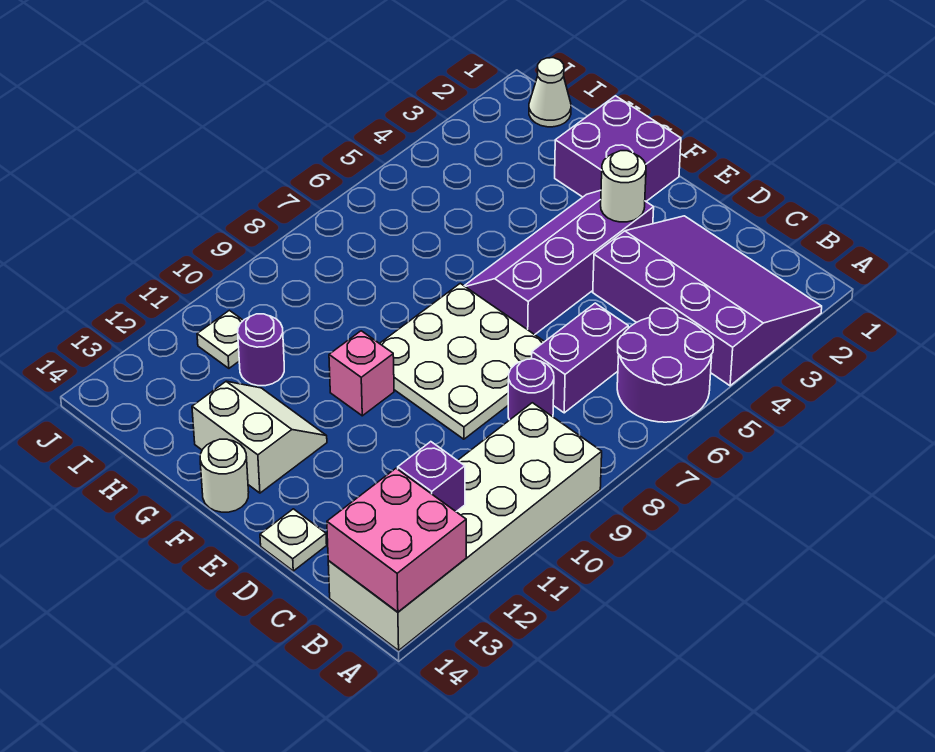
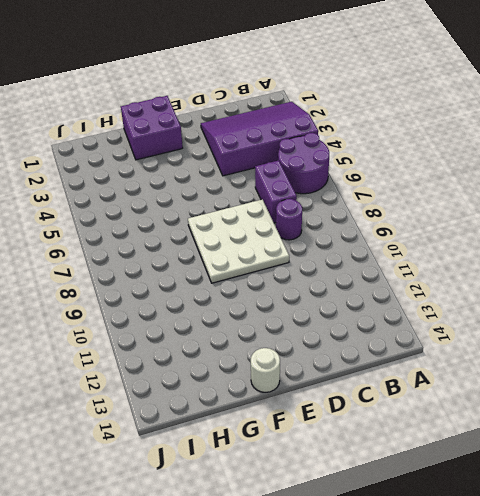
none -> white brick A9:B14 level 1
none -> white plate D14 level 1
none -> purple slope E3:F6 level 1 top E

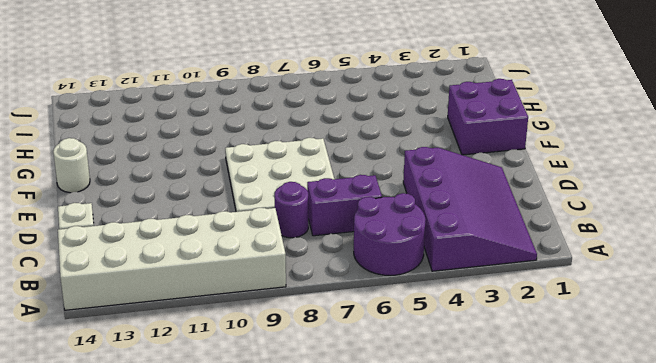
none -> purple slope E3:F6 level 1 top E
none -> pink brick F10 level 1
none -> white slope F12:G13 level 1 top 13

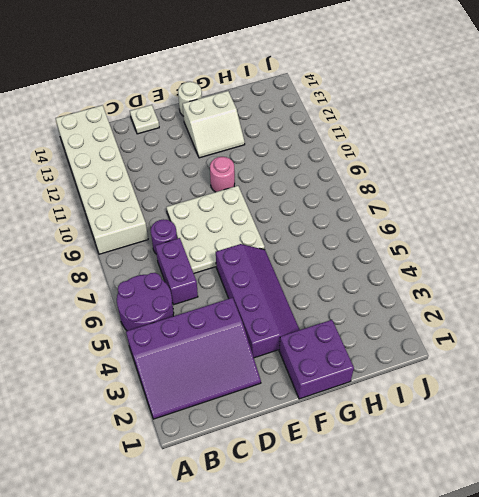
pink round brick F10 level 1 -> pink brick F10 level 1
none -> purple round brick H11 level 1
none -> white cone I1 level 1
none -> white plate I11 level 1

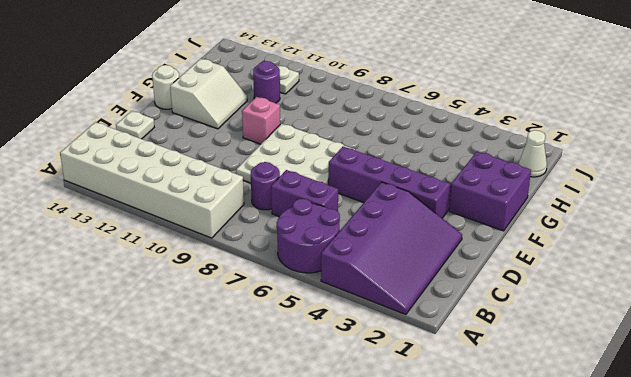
none -> pink brick A13:B14 level 2
none -> purple brick B12 level 2
none -> white round brick E3 level 2

